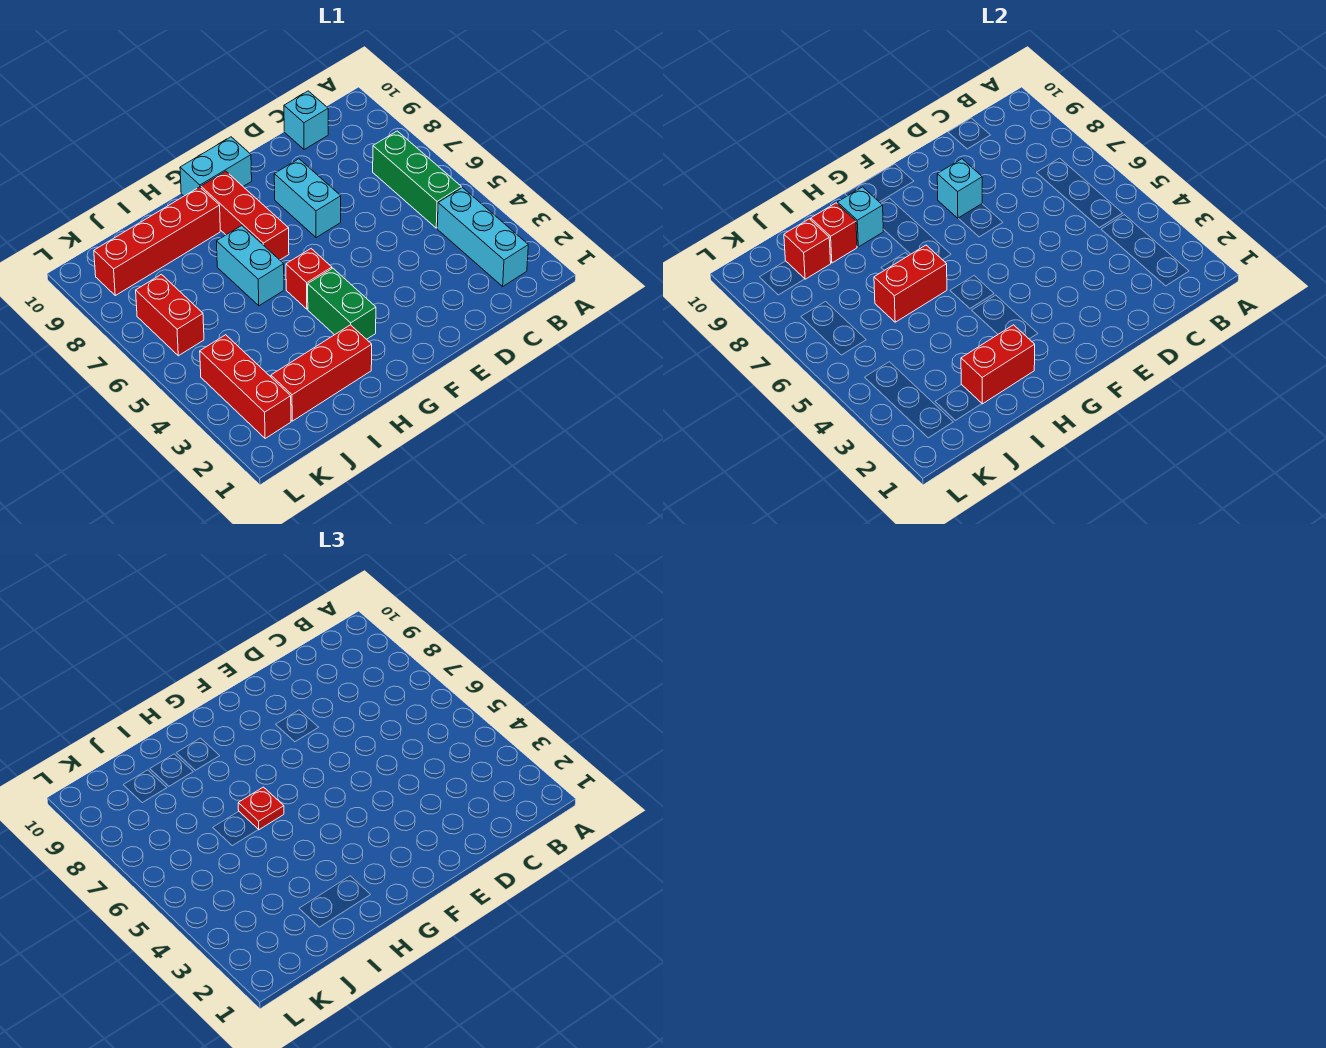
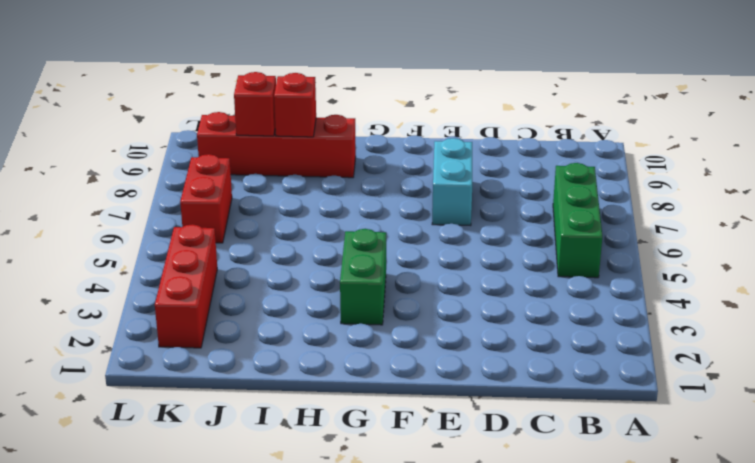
none -> cyan brick B2:B4 level 1
none -> cyan brick C10 level 1
none -> cyan brick F10:G10 level 1

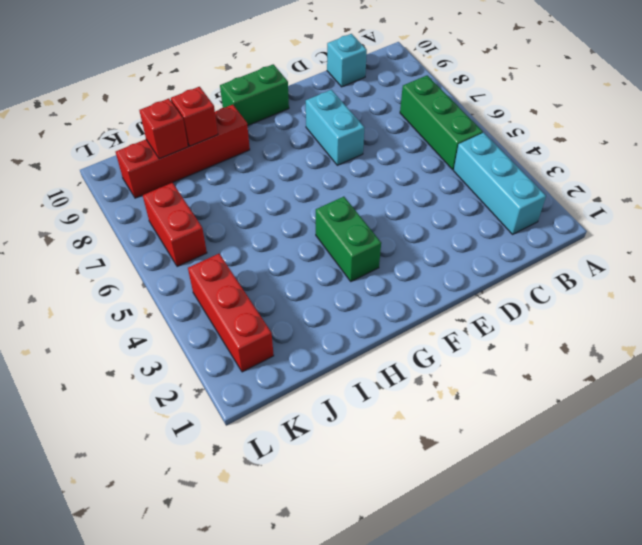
green brick F10:G10 level 1 -> cyan brick F10:G10 level 1
none -> red brick G5 level 1
none -> red brick G7:G9 level 1
none -> red brick H2:J2 level 1

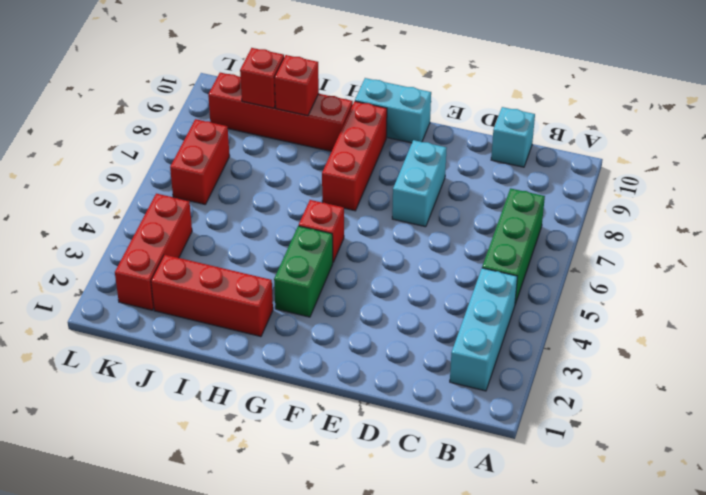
none -> cyan brick H6:H7 level 1
none -> cyan brick E8 level 2
none -> red brick H2:I2 level 2

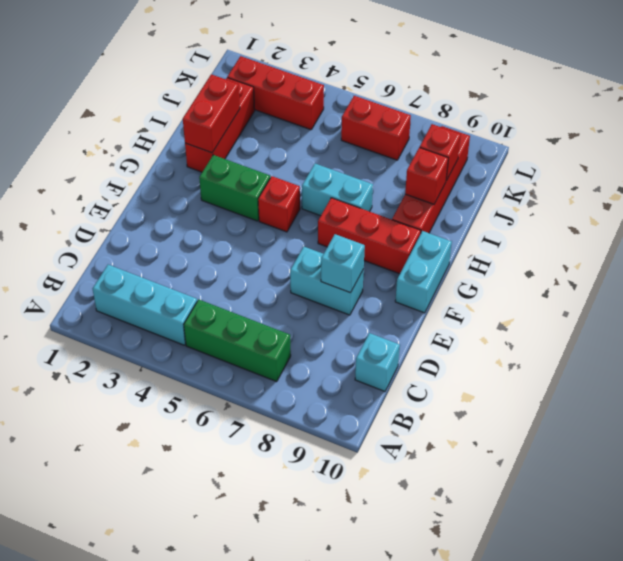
none -> red brick H6:I6 level 2
none -> cyan brick H9 level 2
none -> red plate H6 level 3

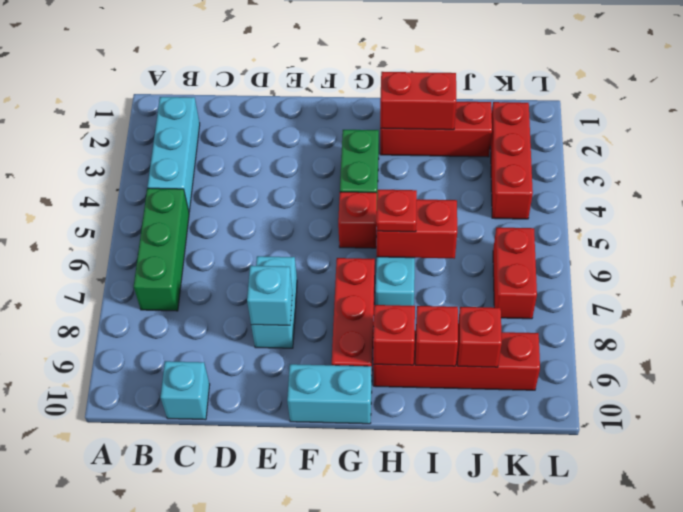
red brick H9 level 2 -> cyan brick H9 level 2

